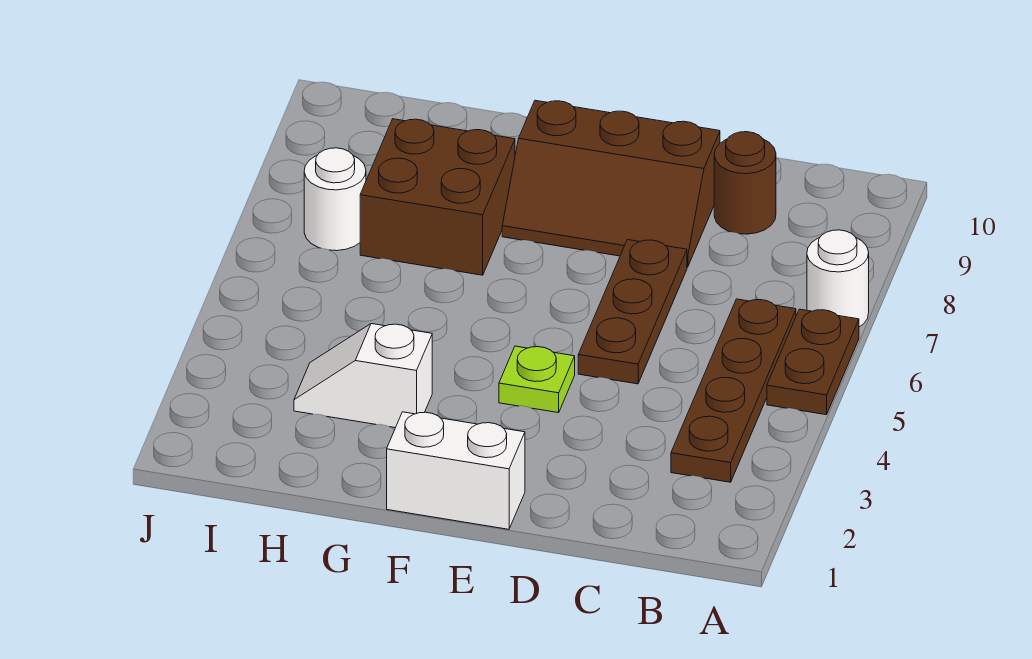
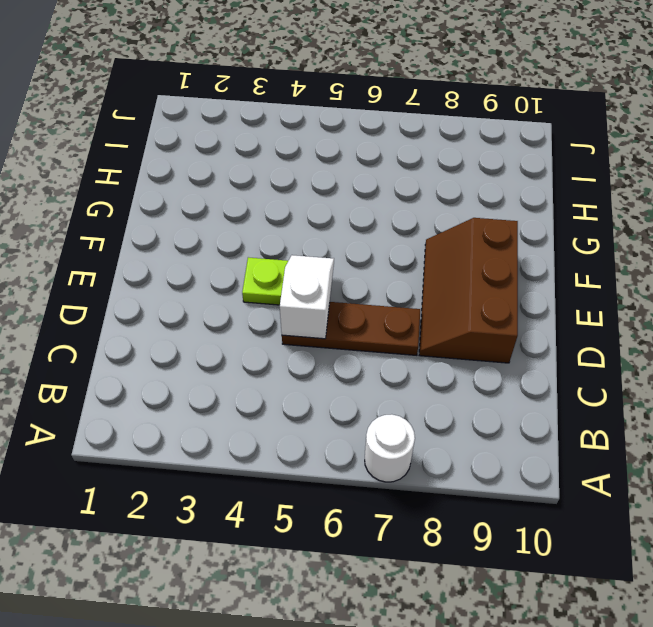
white slope D5:E5 level 2 top D -> white slope G3:H3 level 1 top G
none -> brown plate A5:A6 level 1
none -> brown plate B3:B6 level 1

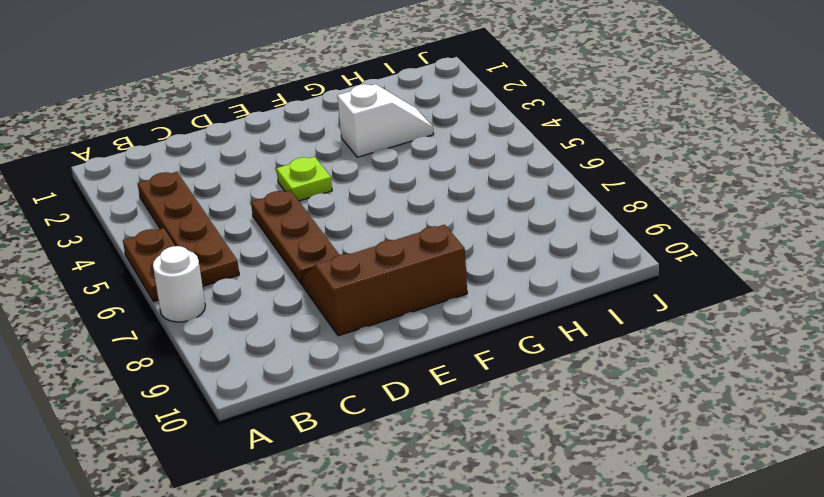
none -> brown round brick C9 level 1
none -> white brick E1:F1 level 1

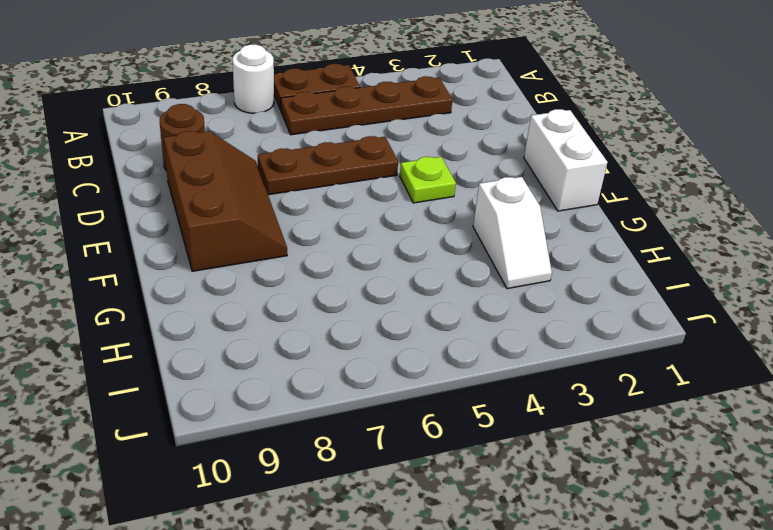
none -> brown brick G7:H8 level 1
none -> white round brick I7 level 1

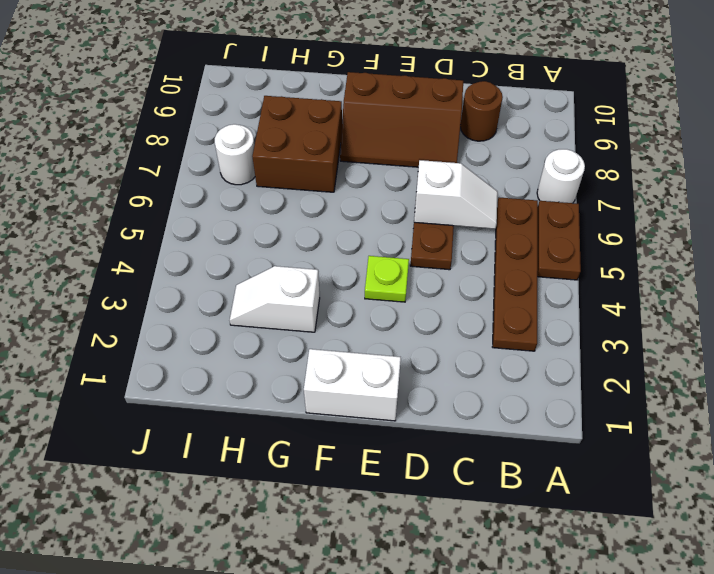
white slope C6:D6 level 2 top D -> none

